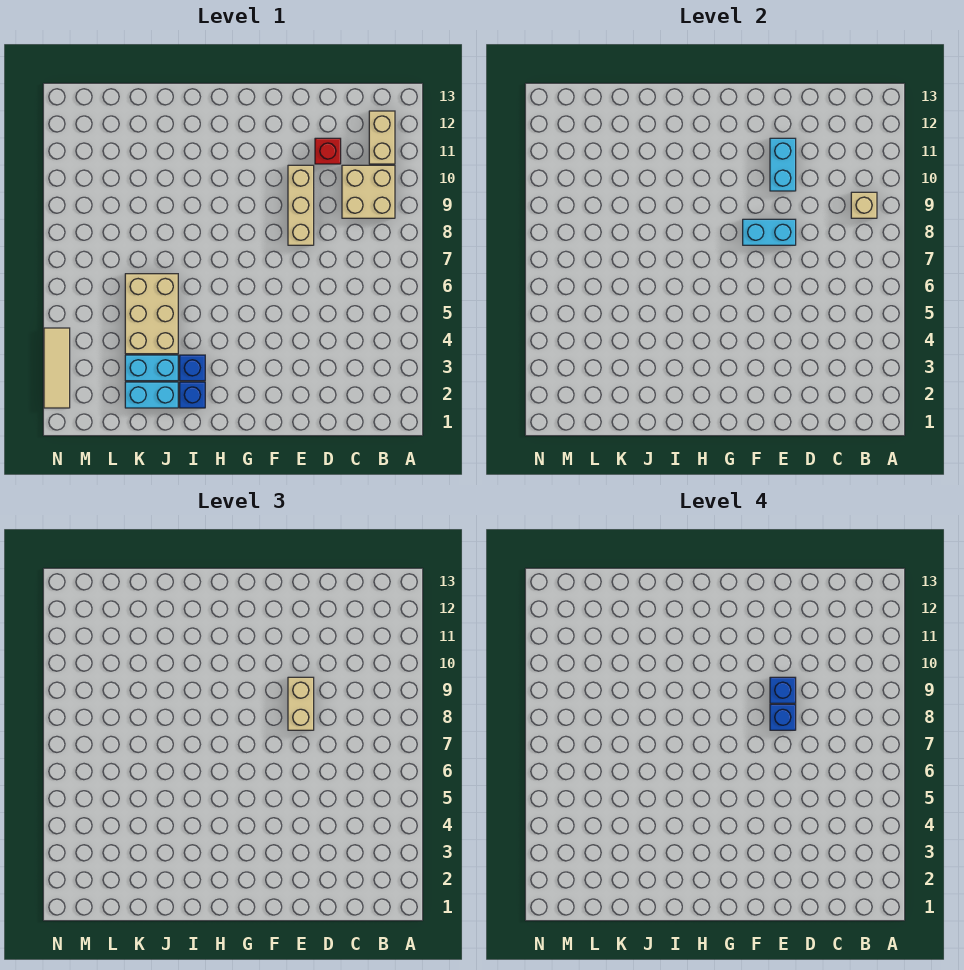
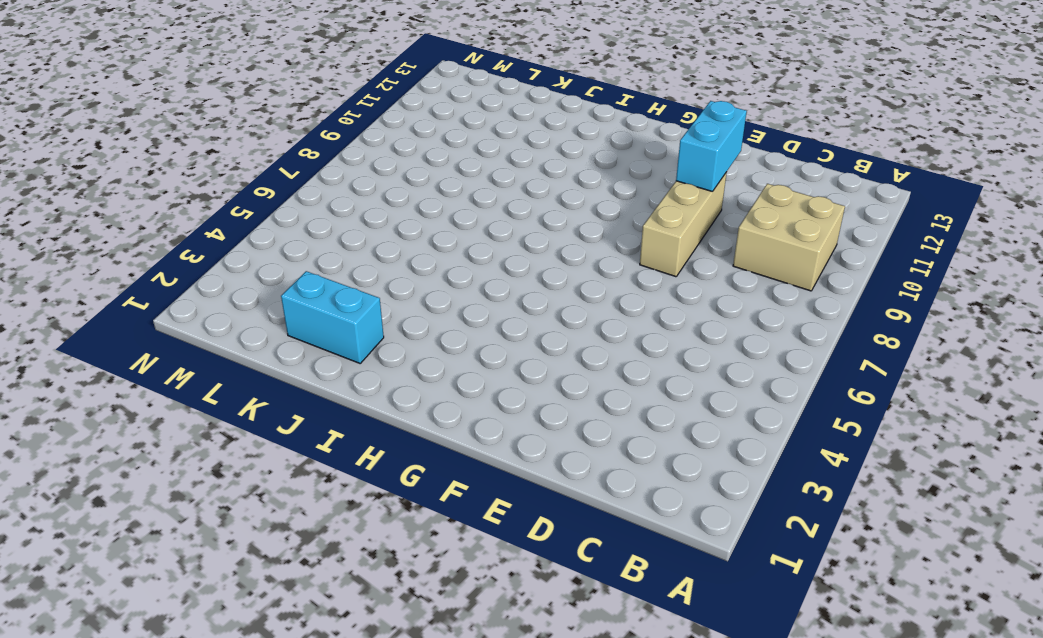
none -> tan brick B11:B12 level 1
none -> red brick D11 level 1
none -> blue brick I2 level 1

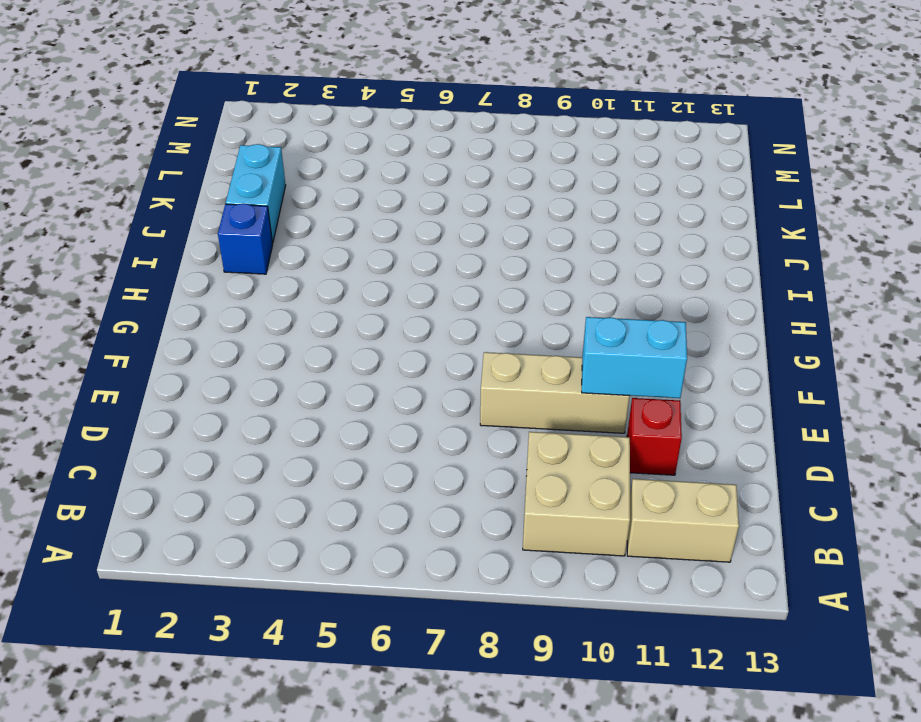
none -> blue brick I3 level 1
none -> cyan brick J3:K3 level 1
none -> tan brick J4:K6 level 1

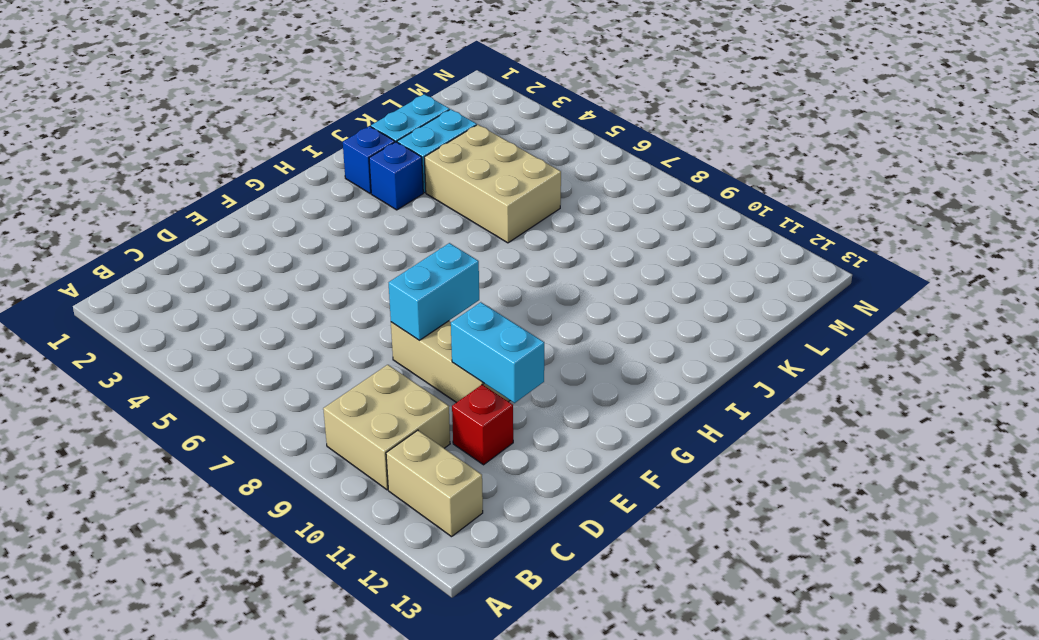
none -> tan tile N2:N4 level 1
none -> tan brick B9 level 2
none -> tan brick E8:E9 level 3

